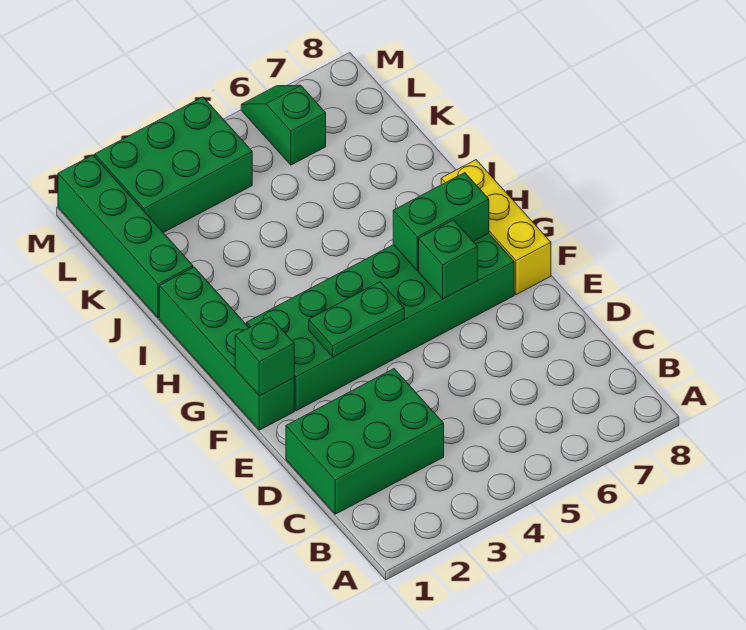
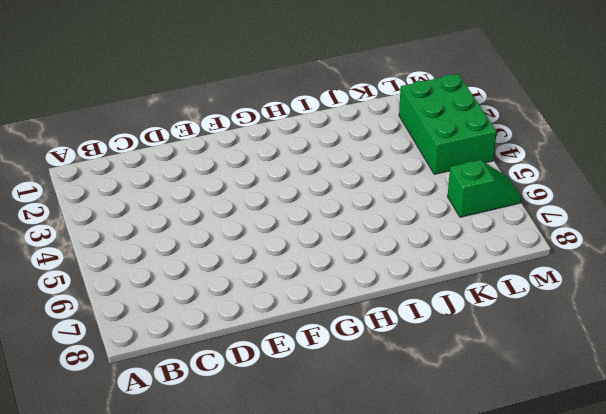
none -> green brick C1:D3 level 1
none -> green brick F1:I1 level 1

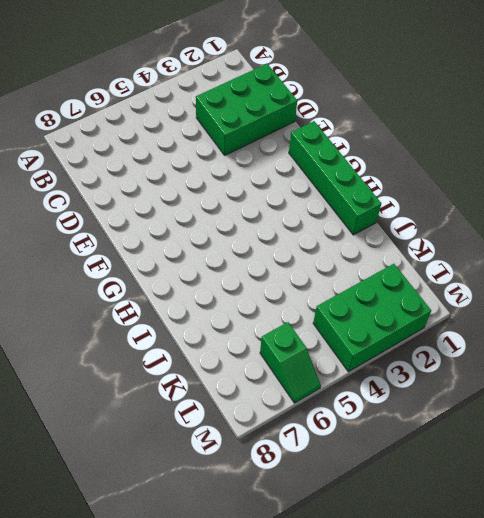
none -> green brick F2:G7 level 1
none -> yellow brick F8:H8 level 1

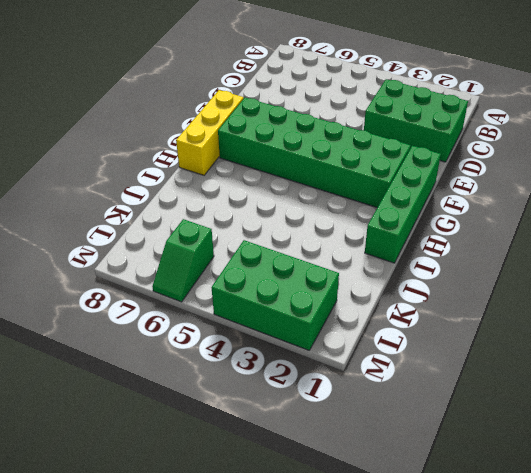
none -> green brick J1:M1 level 1
none -> green brick F1 level 2

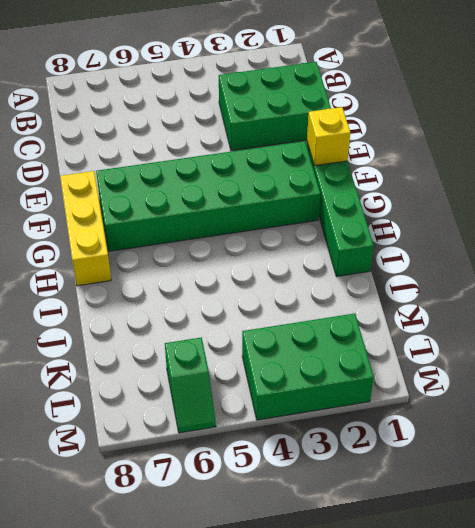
yellow brick F1 level 2 -> green brick F1 level 2
none -> green brick J1:M1 level 1
none -> green plate F3:F4 level 2

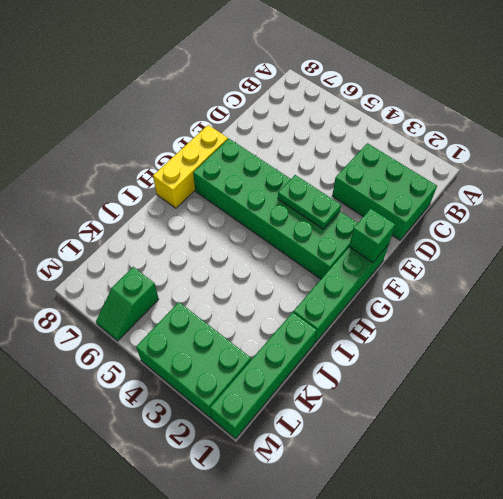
none -> green brick F6 level 2
none -> green brick G6:G7 level 2

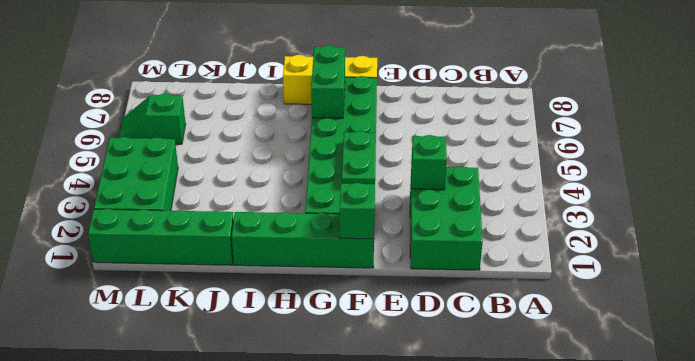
green brick D3 level 2 -> green brick F6 level 2

